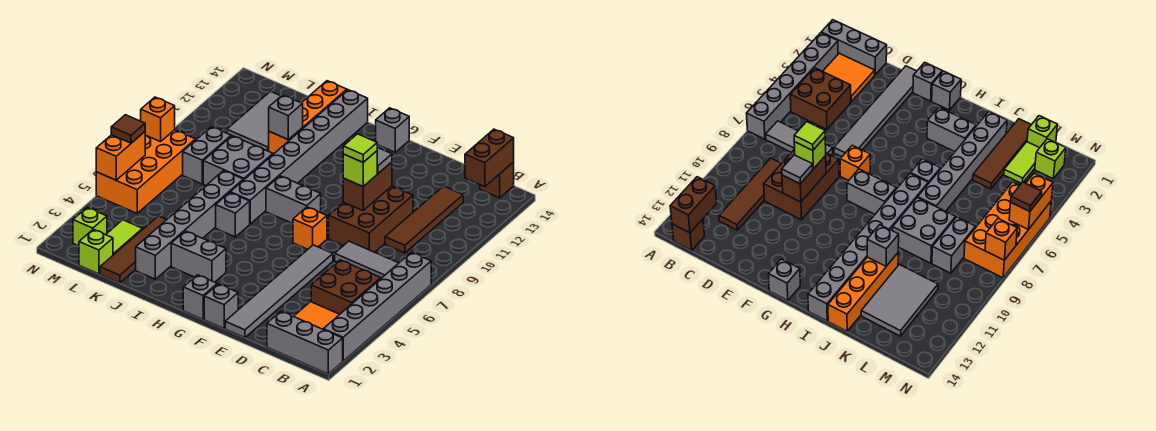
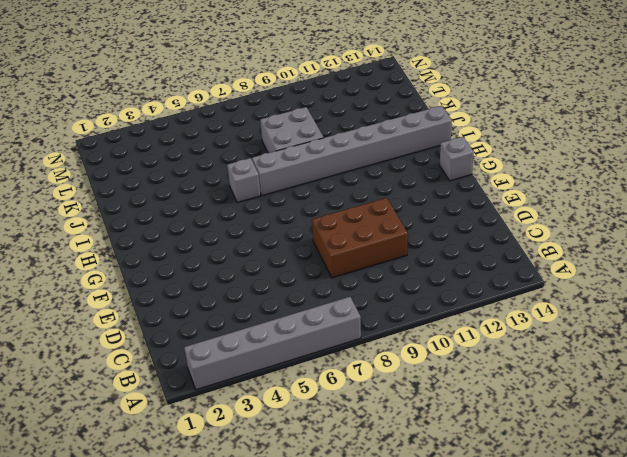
none -> grey brick A1:C1 level 1
none -> orange tile B2:C3 level 1
none -> brown brick B4:C5 level 1
none -> grey tile B7:D7 level 1

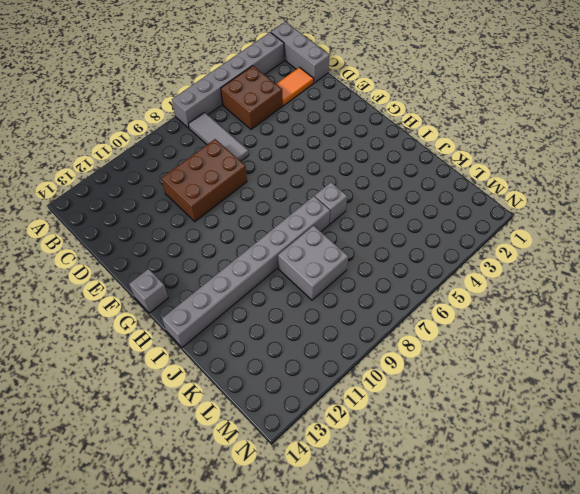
orange tile C2:C3 level 1 -> orange tile B2:C3 level 1
none -> brown brick B14 level 1
none -> brown tile C9:C12 level 1
none -> grey tile E1:E6 level 1
none -> grey brick F1 level 1

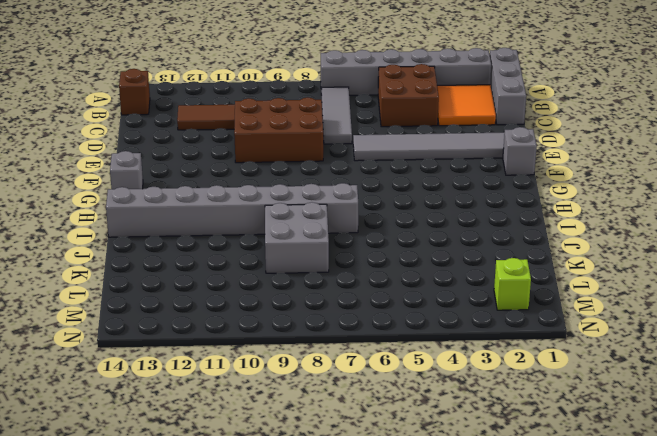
none -> orange brick F7 level 1
none -> grey brick G1 level 1
none -> grey brick G8:H8 level 1
none -> grey brick H3:I3 level 1

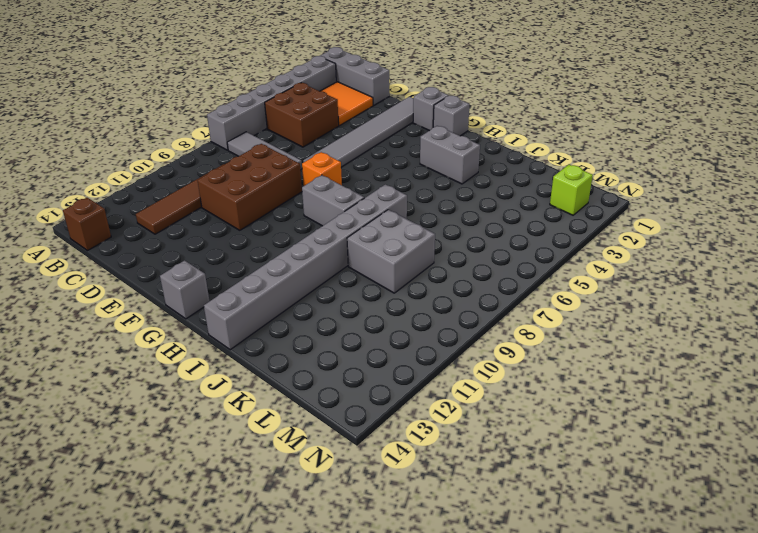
none -> grey brick I6 level 1
none -> grey brick J2:J7 level 1
none -> orange brick J11:J14 level 1
none -> brown tile K1:K4 level 1

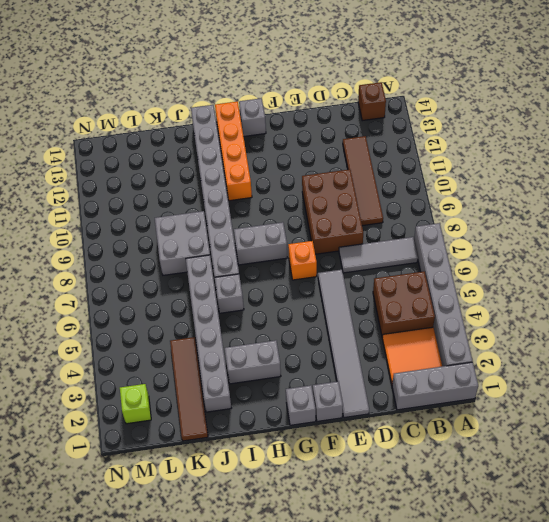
orange brick H11:H14 level 1 -> orange brick J11:J14 level 1
none -> grey tile K11:L13 level 1
none -> lime brick L1 level 1
none -> lime tile L2:L3 level 1
none -> grey brick L8:L9 level 1

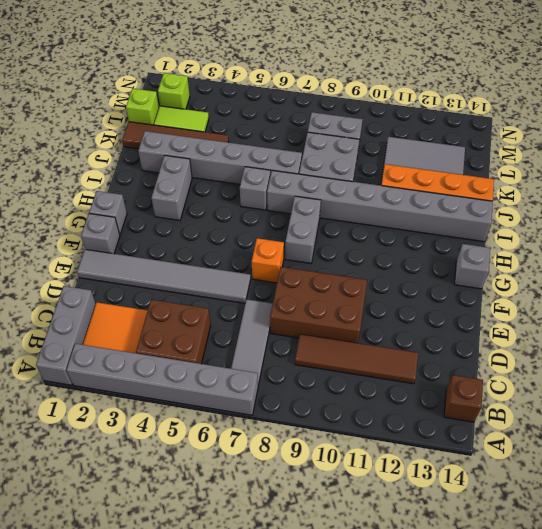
none -> orange brick M5:N8 level 1
none -> brown brick B13:B14 level 2
none -> brown brick E9:E10 level 2
none -> grey brick J11 level 2

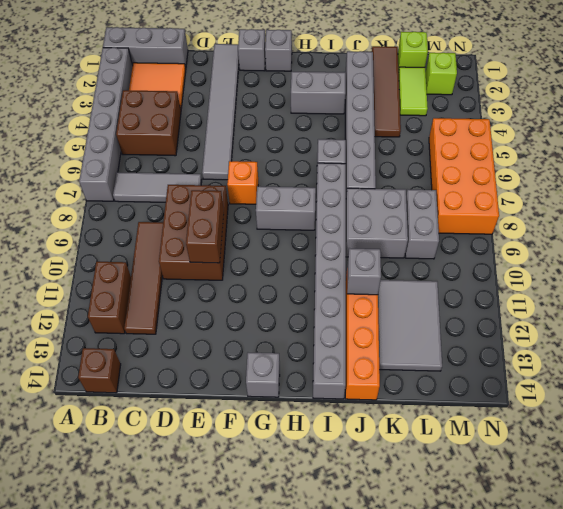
brown brick B11:B12 level 1 -> brown brick B13:B14 level 2
none -> orange brick N5:N6 level 2
none -> orange brick N8 level 2
none -> lime brick E9 level 3
none -> grey tile E10 level 3

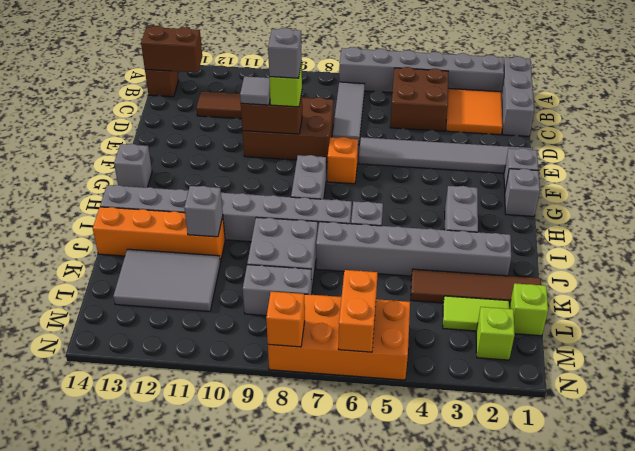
grey brick E9 level 4 -> lime tile E9 level 4
orange brick M6:N6 level 2 -> orange brick N5:N6 level 2
none -> brown tile N6 level 3

